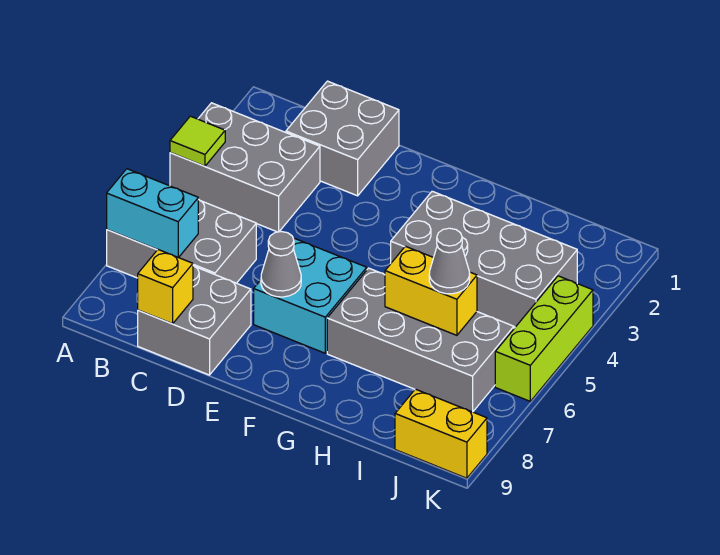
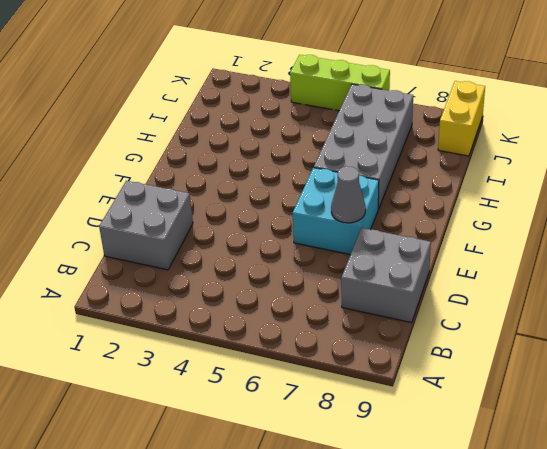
none -> grey brick A3:C4 level 1
none -> grey brick A6:C7 level 1
none -> grey brick G3:J4 level 1

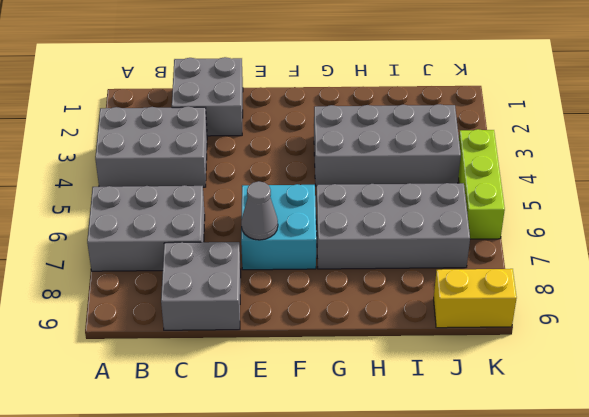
none -> lime tile A4 level 2
none -> cyan brick A7:B7 level 2
none -> yellow brick C9 level 2

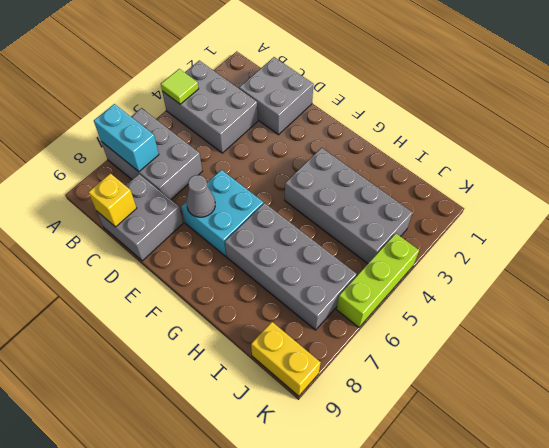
none -> yellow brick H6:I6 level 2
none -> grey cone I6 level 3

